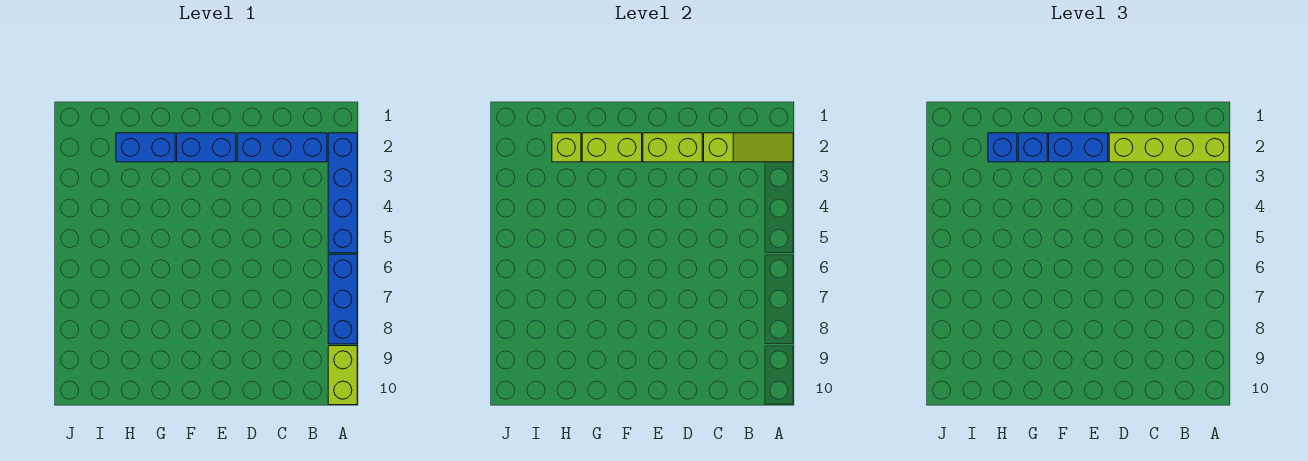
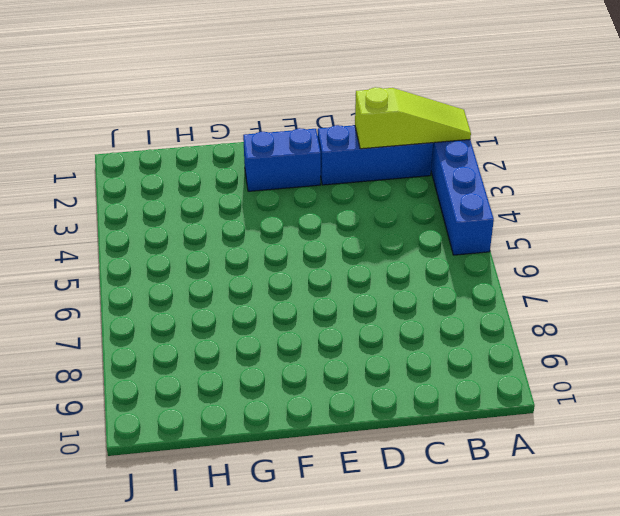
none -> blue brick A6:A8 level 1
none -> lime brick A9:A10 level 1
none -> blue brick G2:H2 level 1

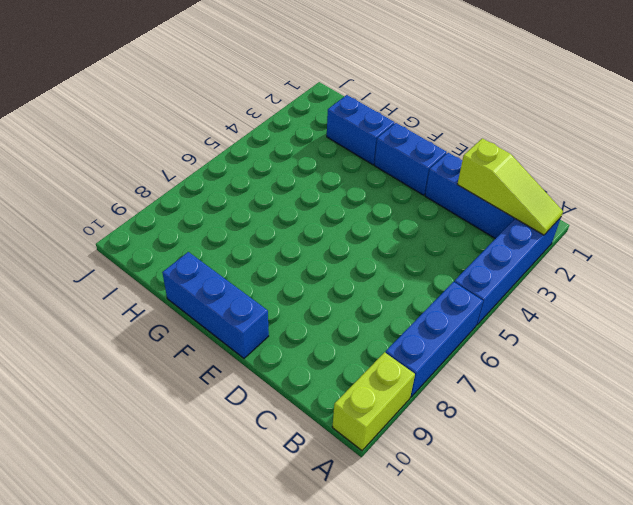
blue brick E10:G10 level 1 -> none
none -> lime brick D2:E2 level 2
none -> lime brick F2:G2 level 2
none -> lime brick H2 level 2

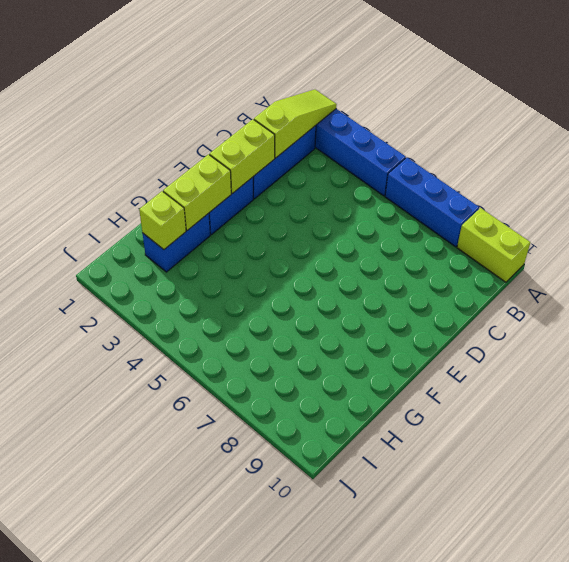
none -> lime brick A2:D2 level 3
none -> blue brick E2:F2 level 3
none -> blue brick G2 level 3

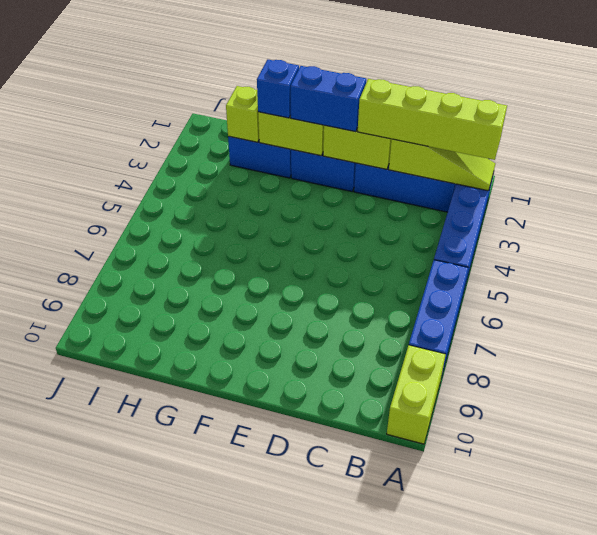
none -> blue brick H2 level 3

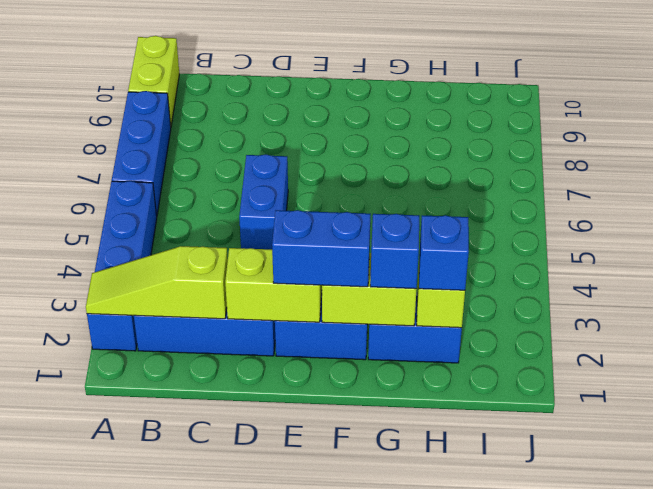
blue brick D5:D6 level 1 -> none
none -> lime brick A2:D2 level 3

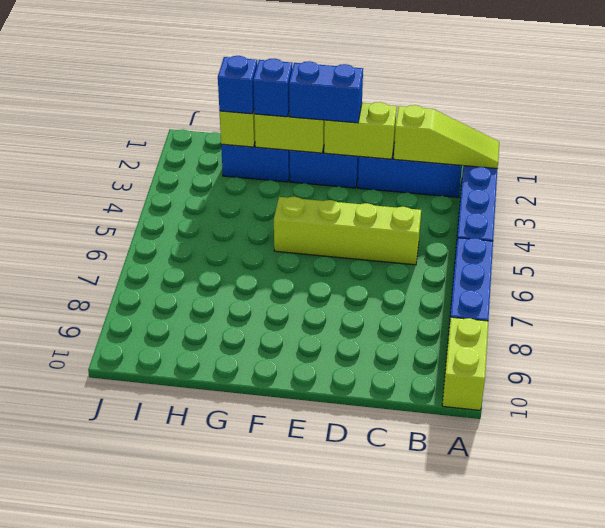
lime brick C5:F5 level 1 -> lime brick A2:D2 level 3

